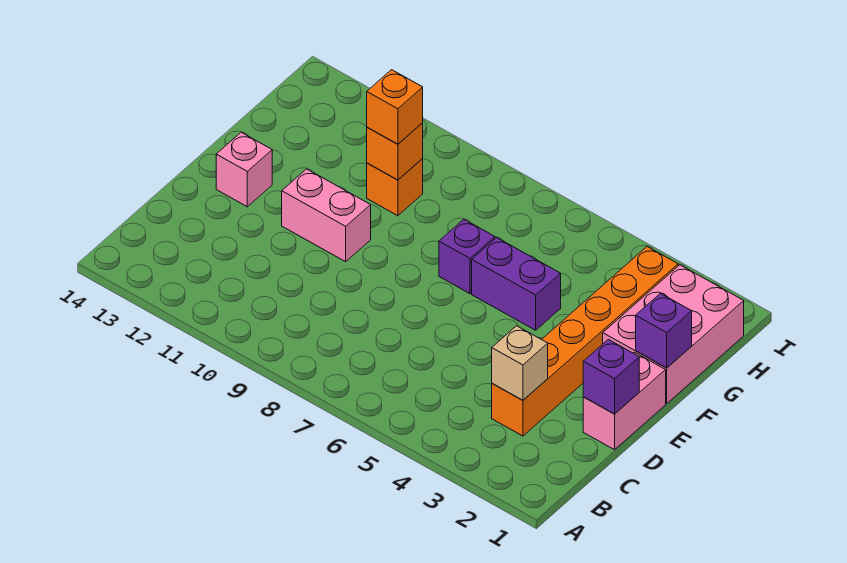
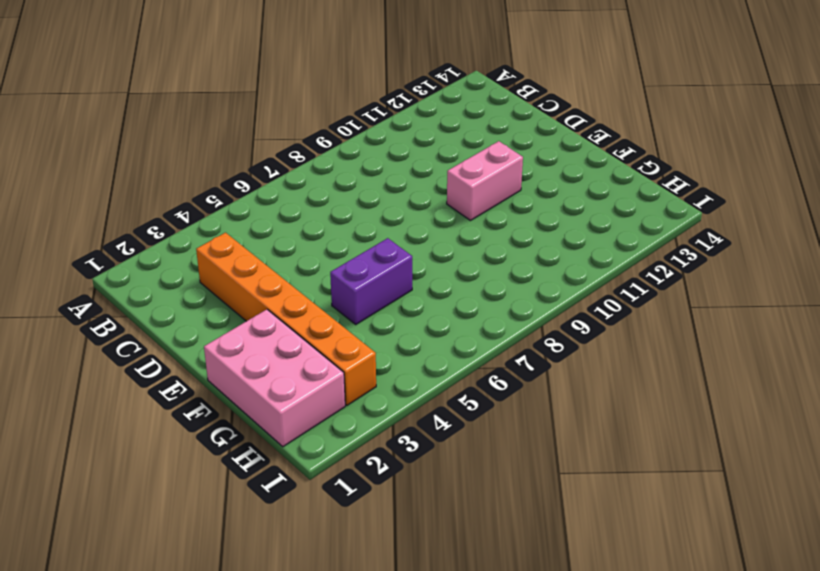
none -> pink brick D1:E1 level 1
none -> pink brick E13 level 1
none -> purple brick F7 level 1

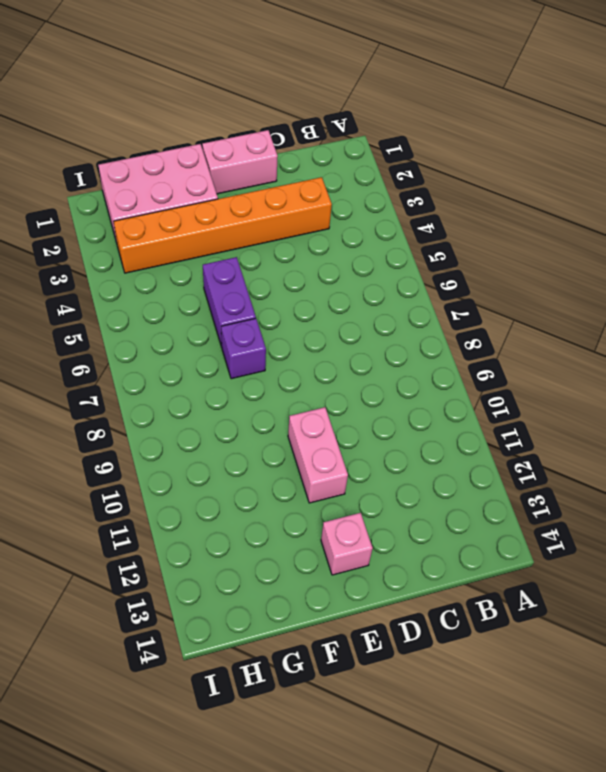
none -> orange brick G10 level 1
none -> tan brick C3 level 2
none -> purple brick D1 level 2

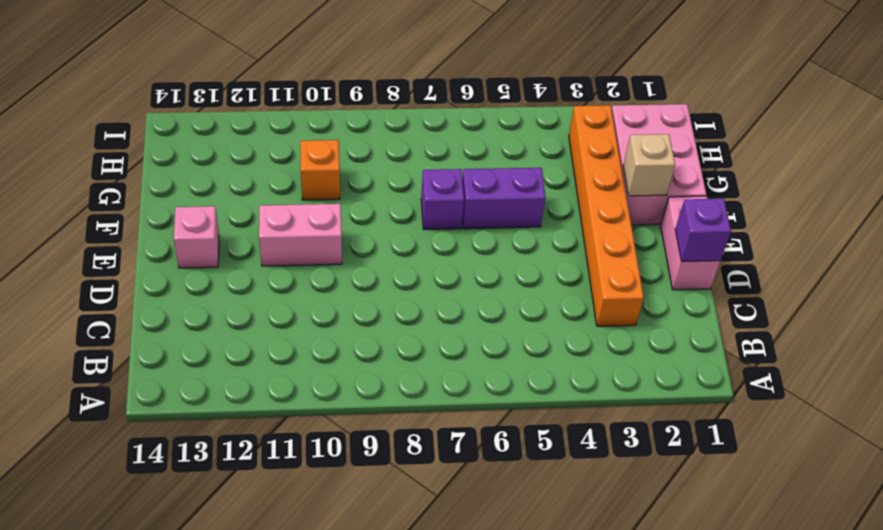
tan brick F2 level 2 -> tan brick C3 level 2
none -> purple brick F1 level 2
none -> orange brick G10 level 2
none -> orange brick G10 level 3

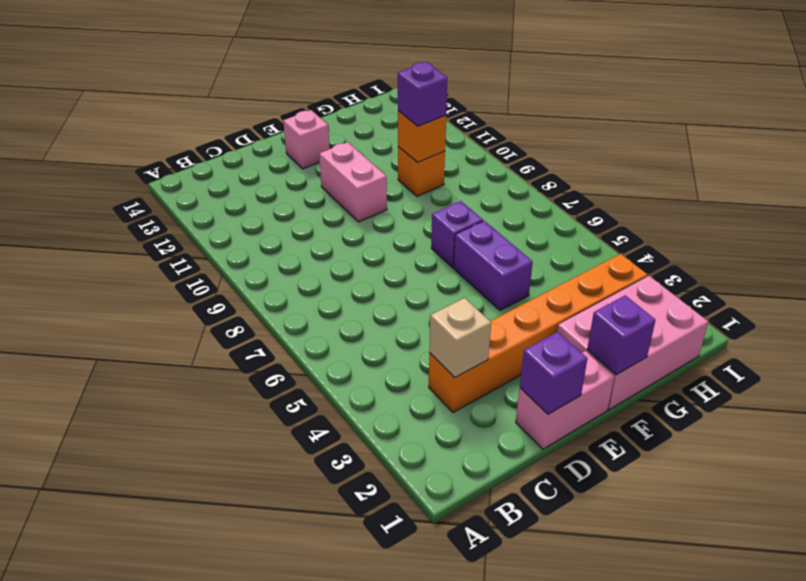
purple brick G10 level 3 -> orange brick G10 level 3

